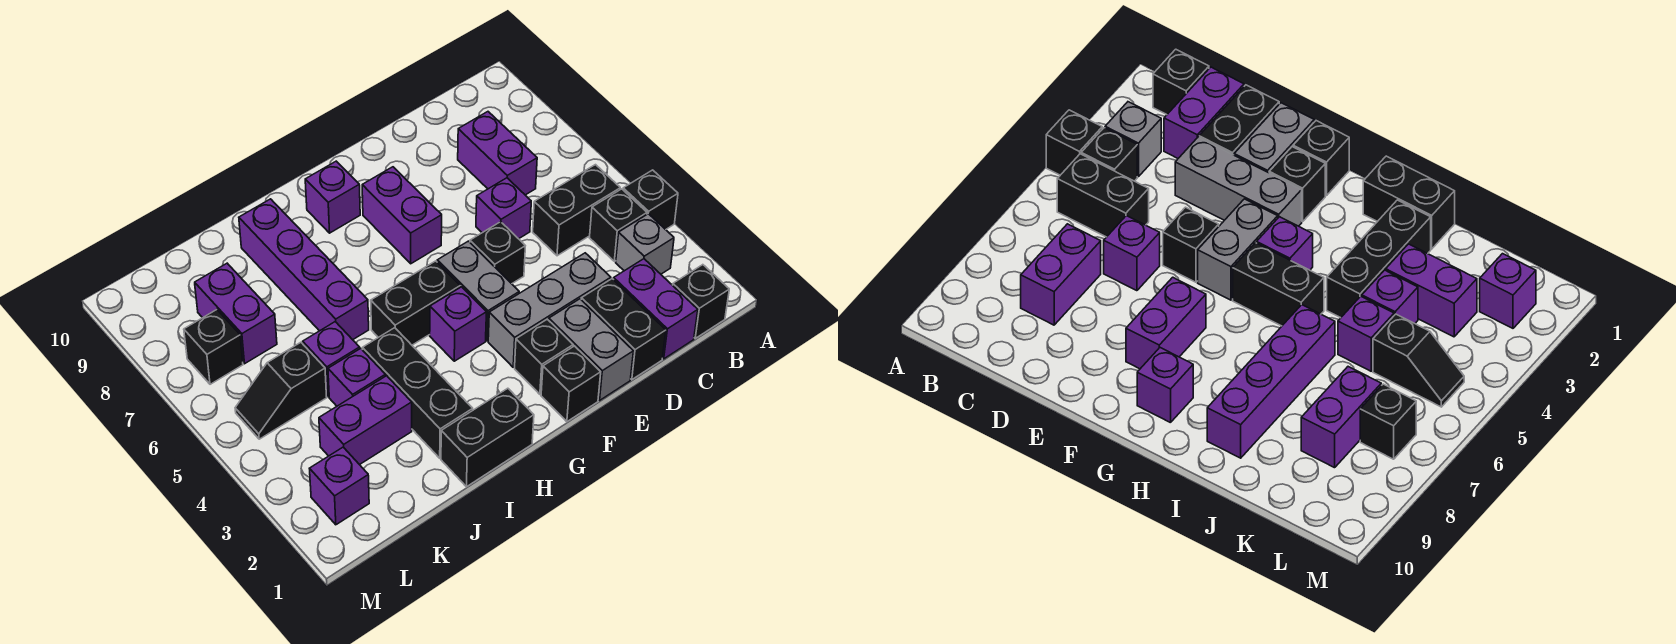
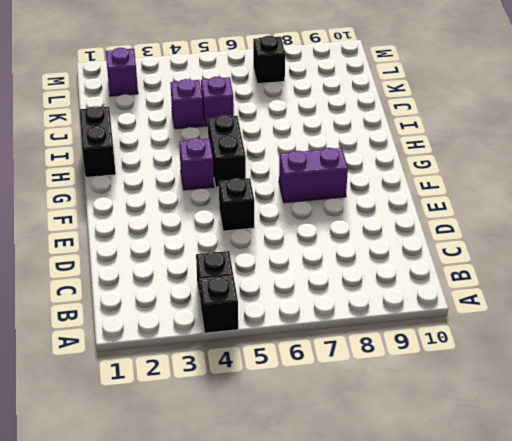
none -> black brick B1 level 1
none -> grey brick B3 level 1
none -> black brick B5:C5 level 1

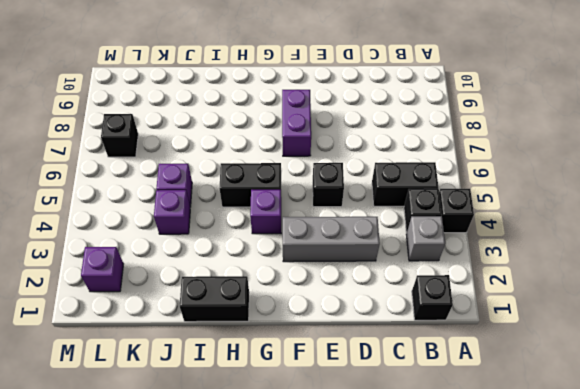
none -> purple brick C1:C2 level 1
none -> purple brick C7:C8 level 1
none -> black brick D1:D2 level 1

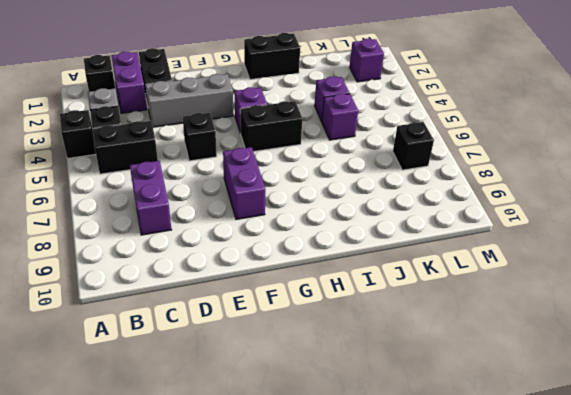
none -> purple brick D6 level 1
none -> grey brick E1:E2 level 1
none -> black brick F1 level 1

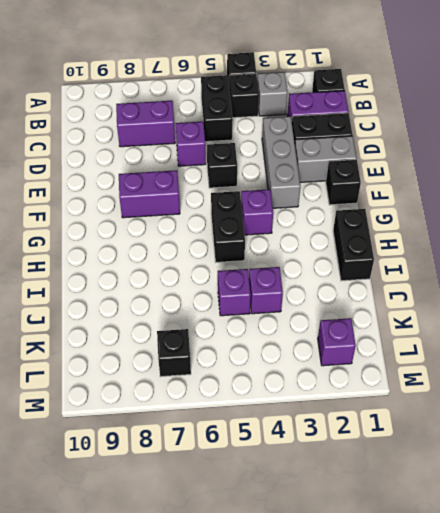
none -> black brick F2 level 1
none -> grey brick F4:F5 level 1
none -> purple brick G9 level 1

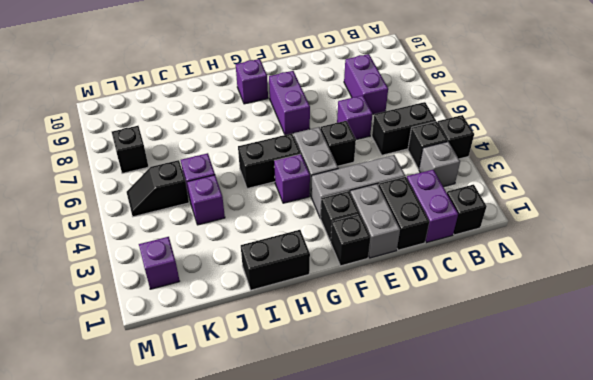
none -> black brick I2:I4 level 1
none -> purple brick I6:I9 level 1
none -> purple brick J3:K3 level 1

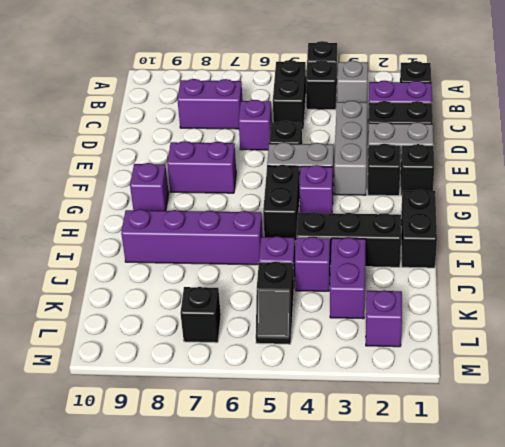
none -> purple brick K7:K8 level 1

